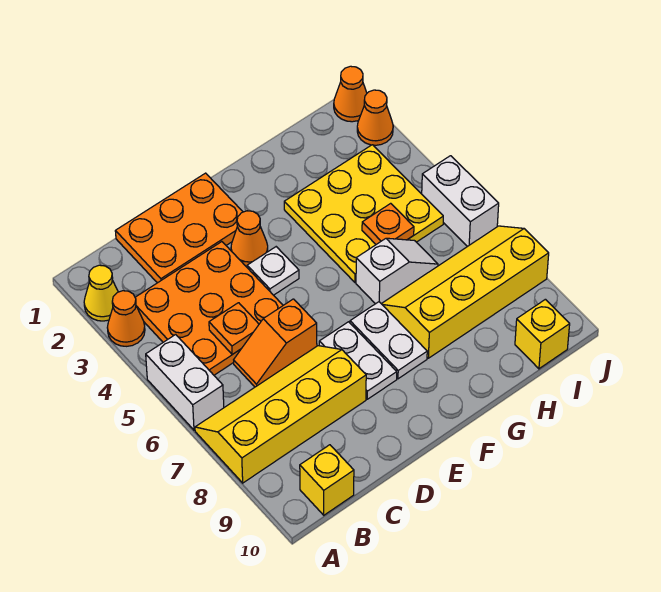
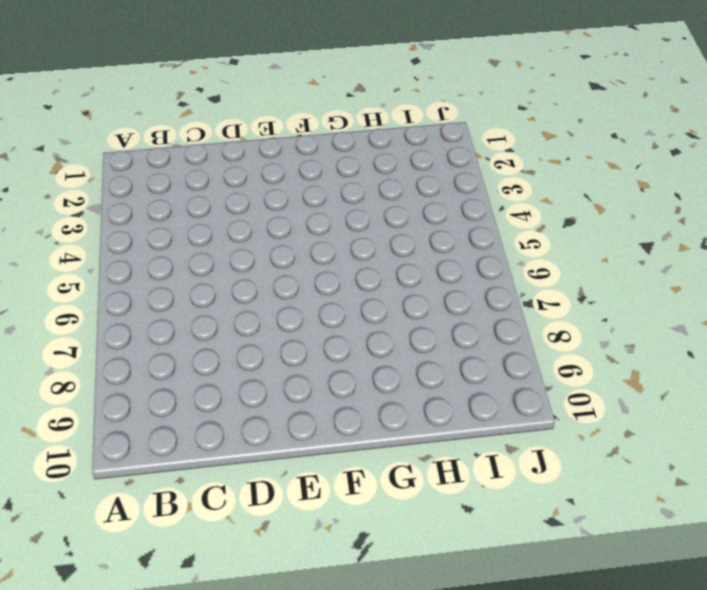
none -> yellow cone A2 level 1
none -> orange cone A3 level 1
none -> white brick A5:A6 level 1

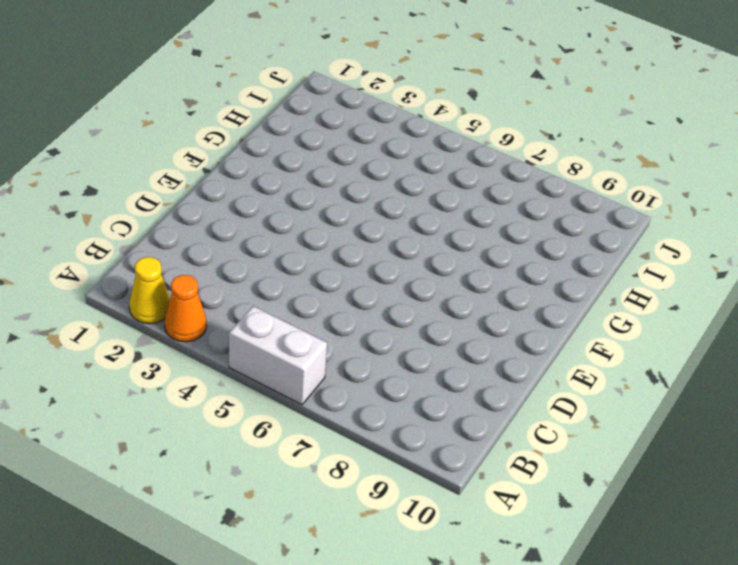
none -> yellow slope A7:D8 level 1 top 8
none -> orange plate B3:D5 level 1
none -> yellow brick B10 level 1

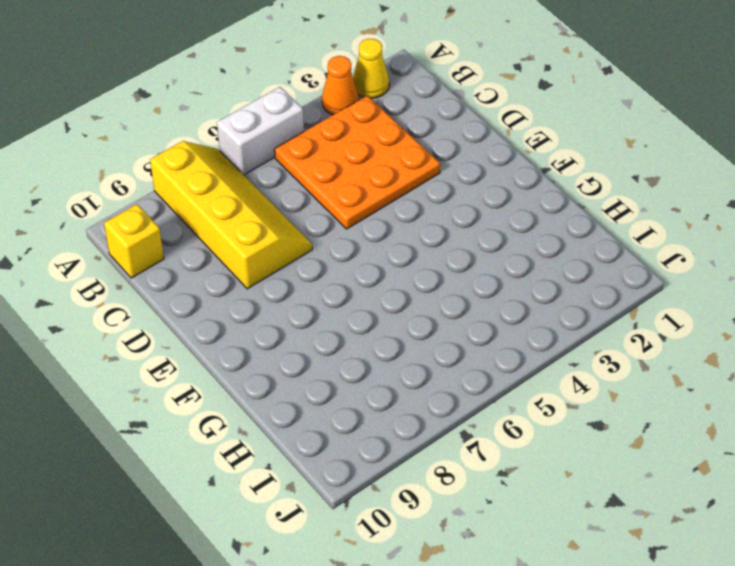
none -> orange plate C1:E2 level 1
none -> orange slope C6:D6 level 1 top D
none -> orange cone E3 level 1

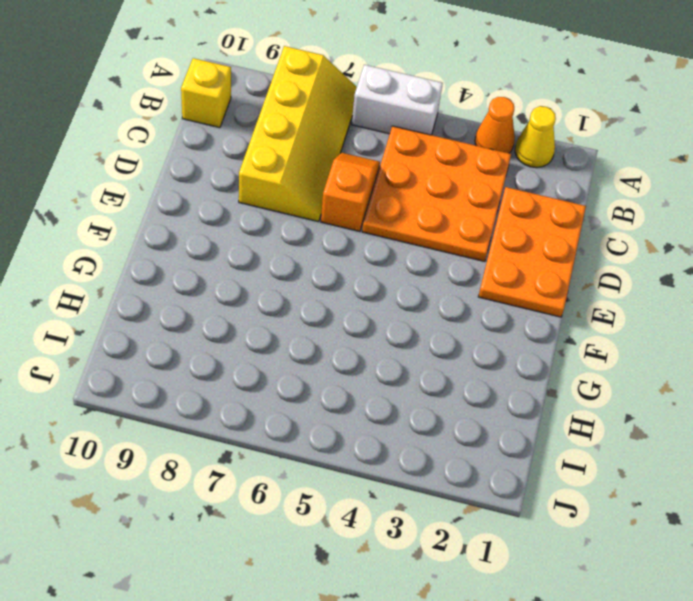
none -> orange cone E3 level 1
none -> white plate E4 level 1
none -> white plate E7:E8 level 1

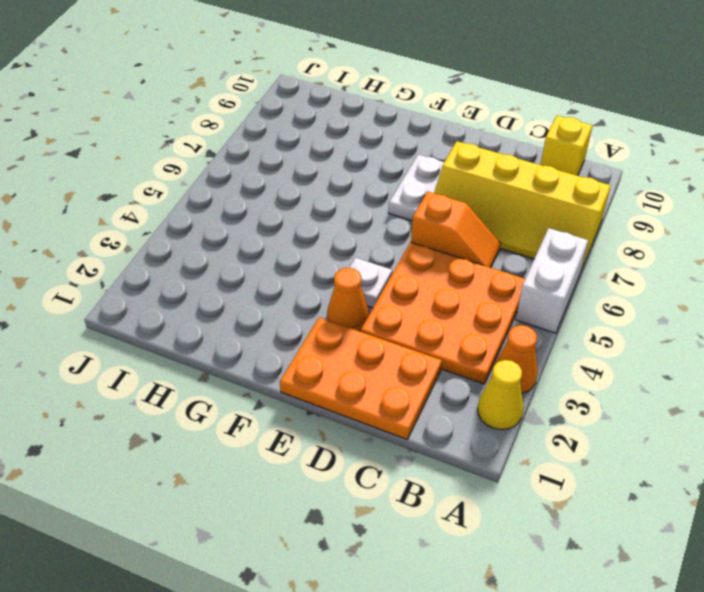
none -> white plate F7:F8 level 1
none -> yellow plate G3:I5 level 1
none -> white slope G6:H6 level 1 top G

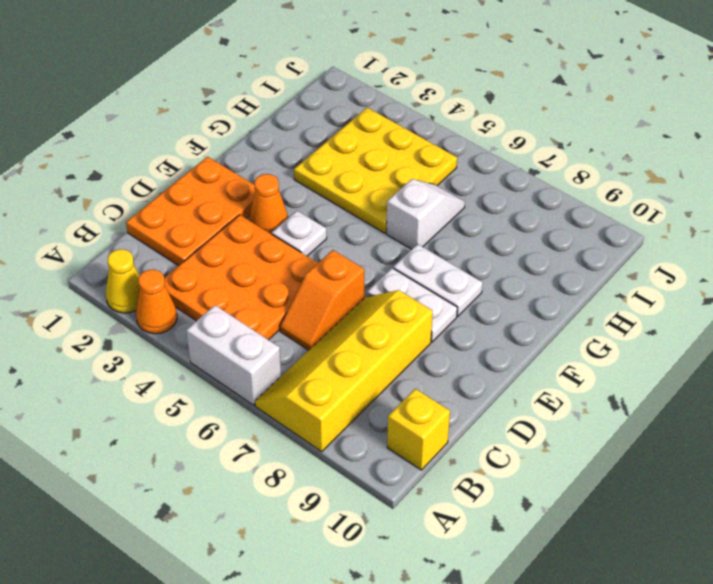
none -> yellow slope G7:J8 level 1 top 8
none -> yellow brick I10 level 1
none -> orange cone J1 level 1

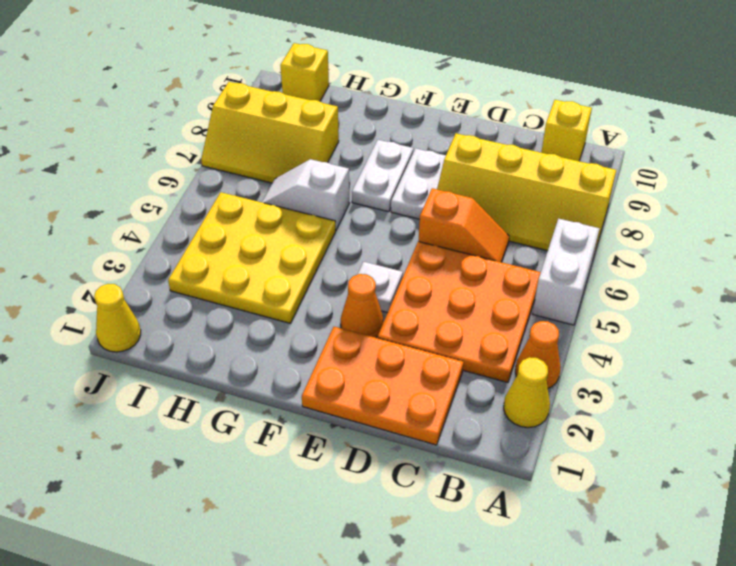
yellow slope H7:J8 level 1 top 8 -> yellow slope G7:J8 level 1 top 8
yellow cone J1 level 1 -> orange cone J1 level 1
none -> orange cone J2 level 1
none -> white brick J5:J6 level 1
none -> orange plate C5 level 2

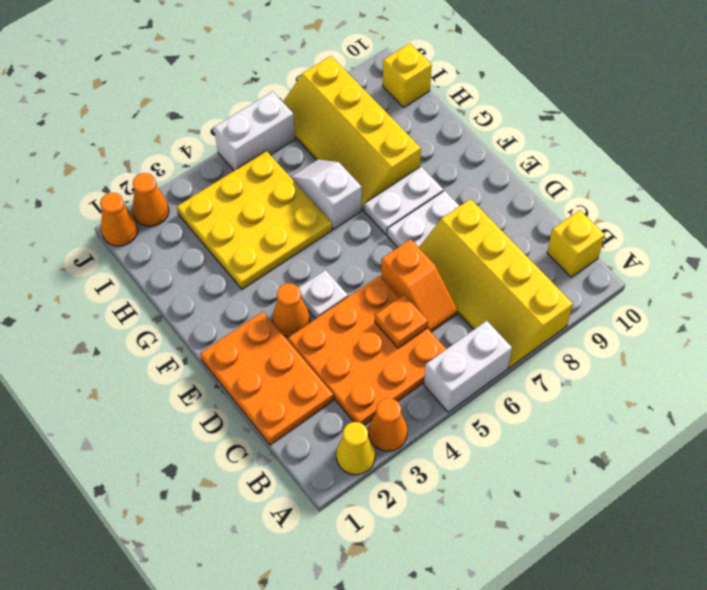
none -> orange plate H5 level 2

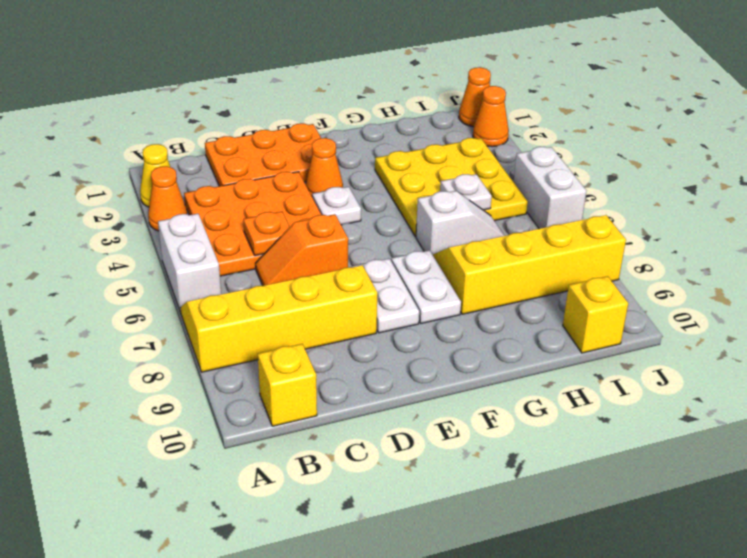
white plate H5 level 2 -> orange plate H5 level 2

